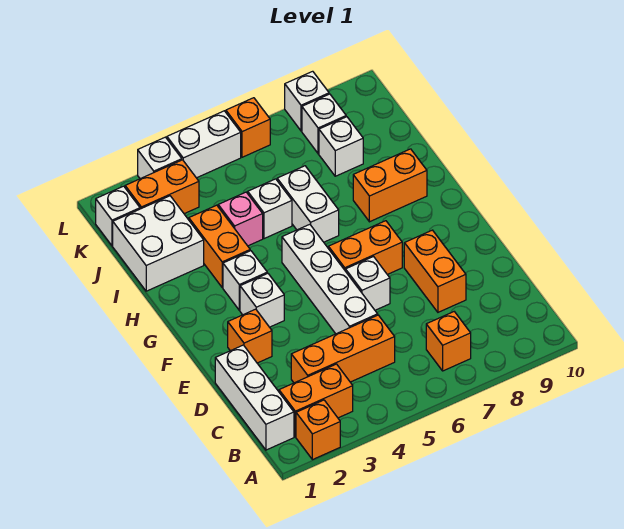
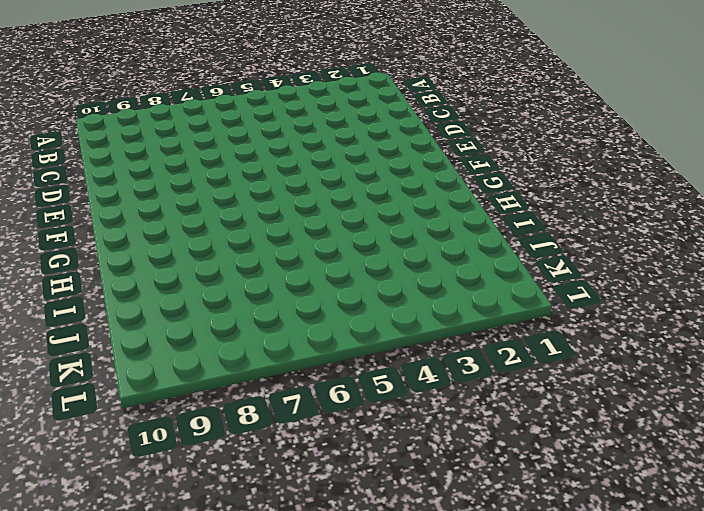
none -> orange brick A2 level 1
none -> white brick B1:D1 level 1
none -> orange brick B2:B3 level 1

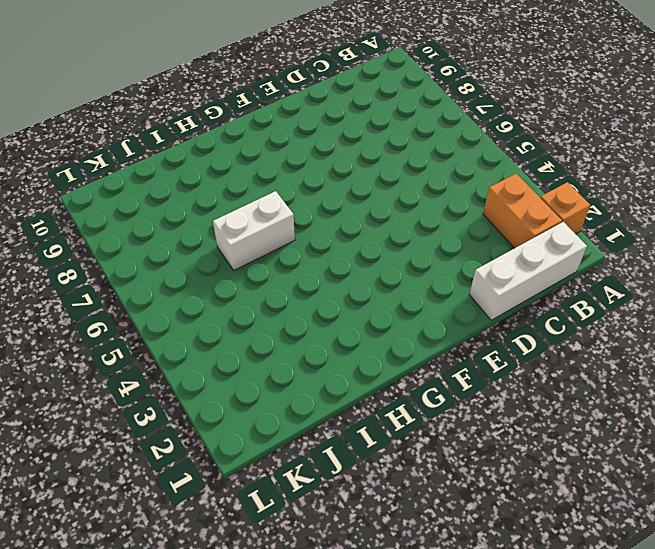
none -> orange brick B7 level 1
none -> orange brick C3:C5 level 1
none -> white brick D5:G5 level 1

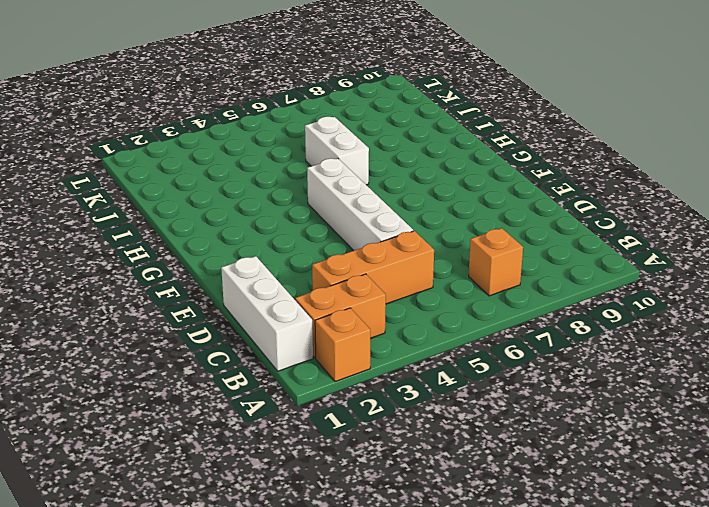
none -> orange brick D8:E8 level 1
none -> orange brick E2 level 1
none -> white brick E6 level 1

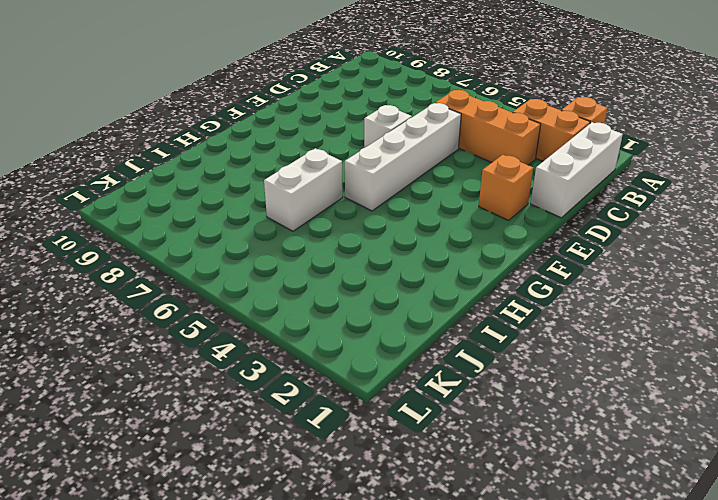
none -> orange brick B7 level 1
none -> orange brick D8:E8 level 1
none -> white brick F3 level 1

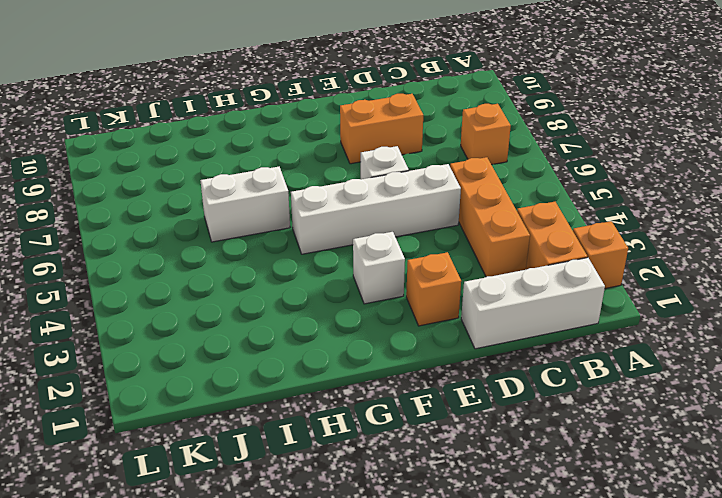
none -> orange brick F6:F7 level 1
none -> white brick G3 level 1
none -> orange brick H3:I3 level 1

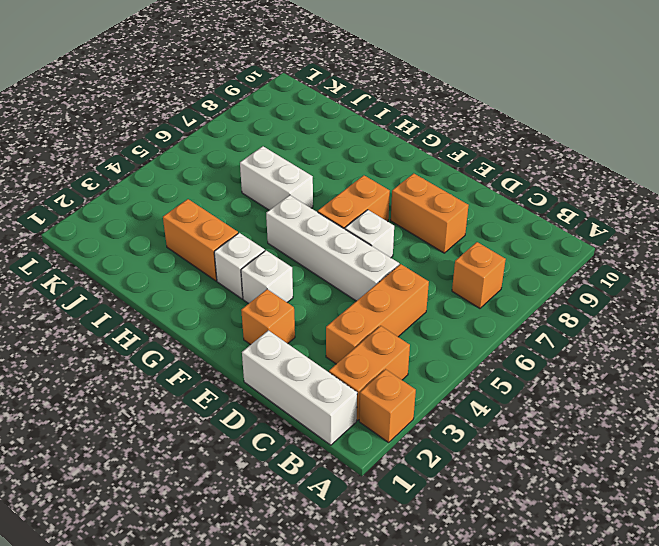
none -> orange brick H8:H9 level 1
none -> white brick I1:J2 level 1
none -> pink brick I4 level 1

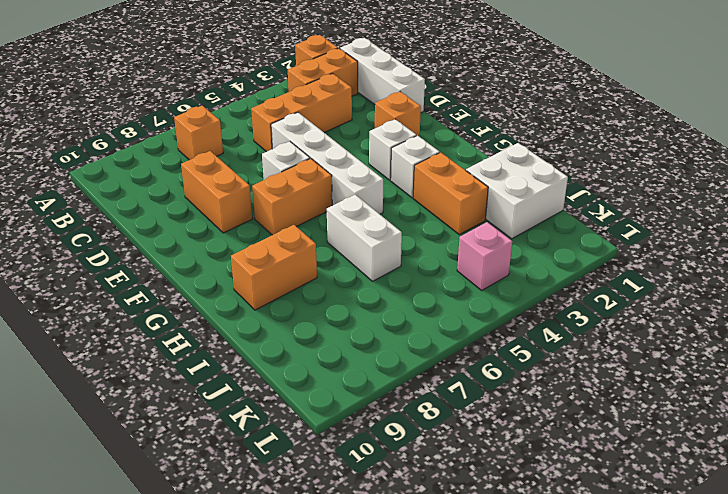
pink brick K4 level 1 -> pink brick I4 level 1
none -> white brick I5 level 1
none -> white brick J8 level 1
none -> white brick K1 level 1

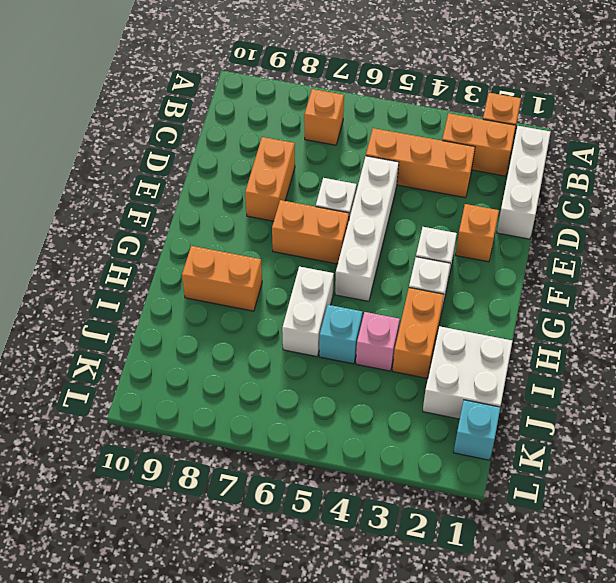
cyan brick I5 level 1 -> white brick I5 level 1
cyan brick K1 level 1 -> white brick K1 level 1
none -> white brick J8 level 1
none -> orange brick K2:K3 level 1
none -> white brick K8 level 1

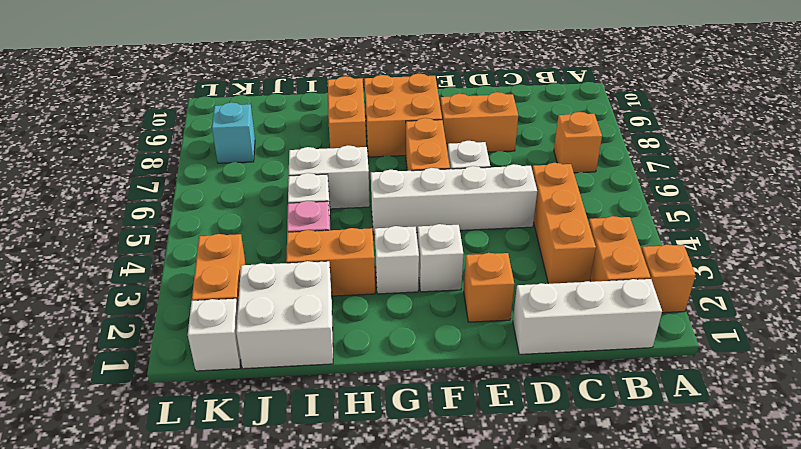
orange brick F8:G9 level 1 -> none
cyan brick K8 level 1 -> white brick K8 level 1
none -> white brick J8 level 1
none -> white brick L3 level 1
none -> white brick L4:L5 level 1

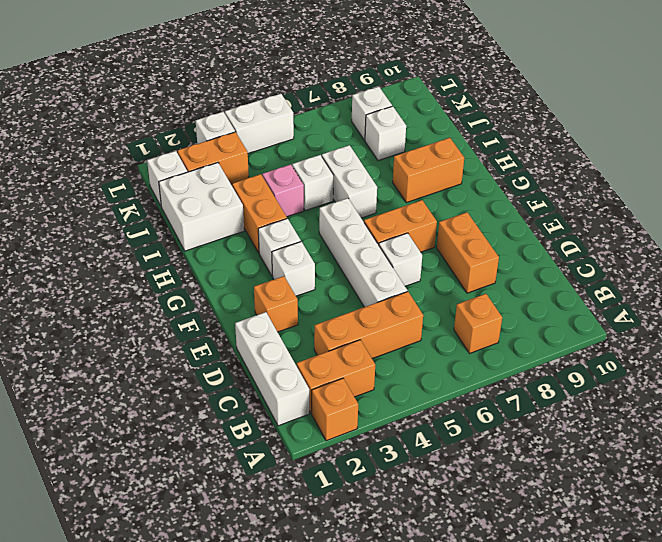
none -> orange brick L6 level 1
none -> white brick L8 level 1

